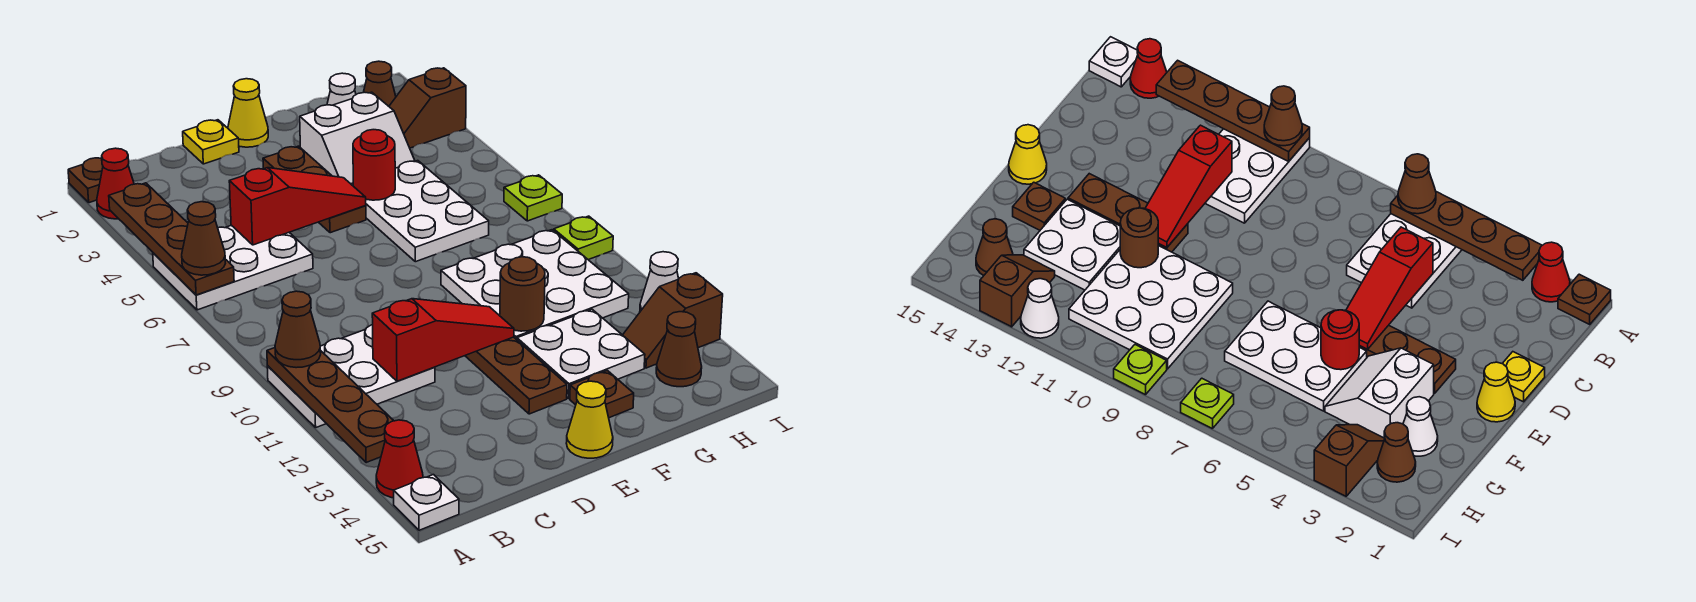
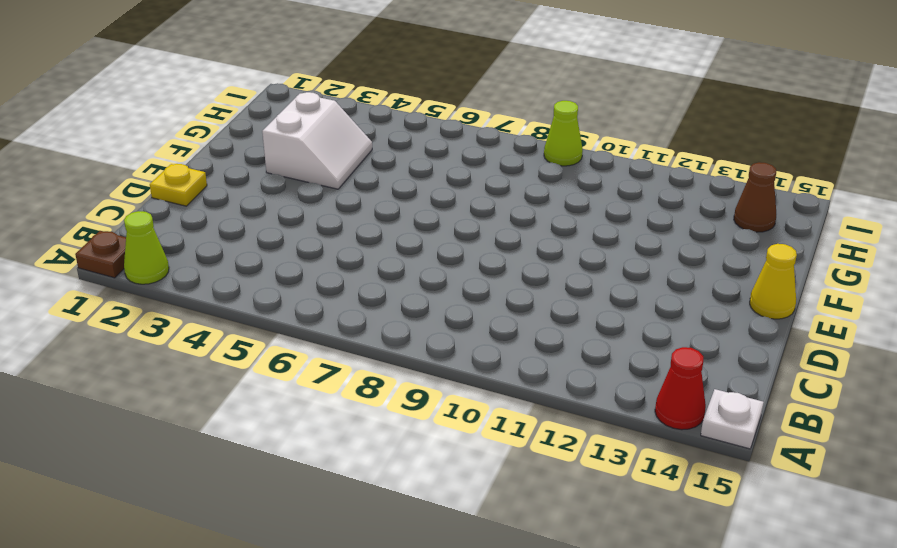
lime cone A2 level 1 -> red cone A2 level 1
lime cone I9 level 1 -> lime plate I9 level 1
none -> white plate A5:C6 level 1
none -> white plate A10:C11 level 1
none -> yellow cone E1 level 1
none -> brown plate E3:E5 level 1

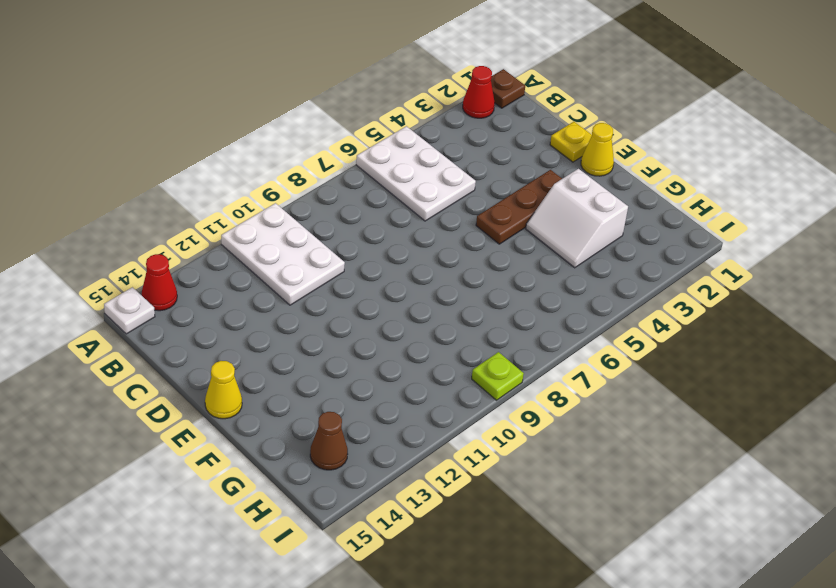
none -> brown plate E11:E13 level 1
none -> white plate F5:G7 level 1
none -> white plate F9:H11 level 1
none -> white plate F12:G13 level 1

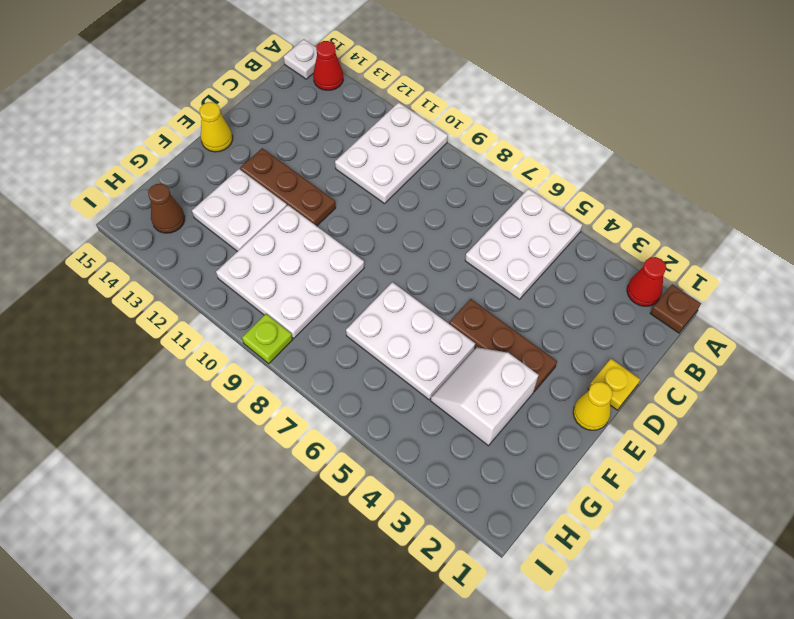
none -> brown plate F14 level 1
none -> white cone G2 level 1
none -> brown cone H2 level 1
none -> brown slope H3:I3 level 1 top I

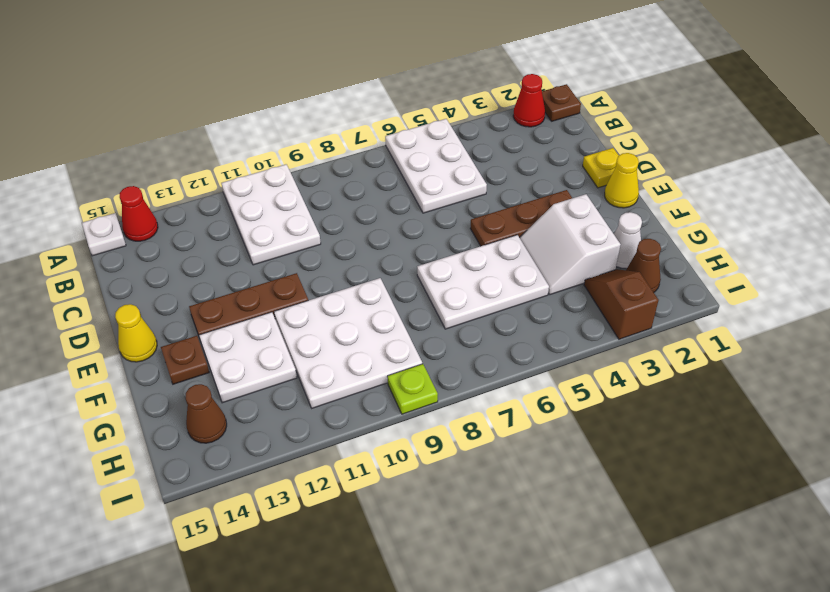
none -> brown slope H13:I13 level 1 top I
none -> lime plate I7 level 1
none -> white cone I12 level 1
none -> brown plate A3:A6 level 2

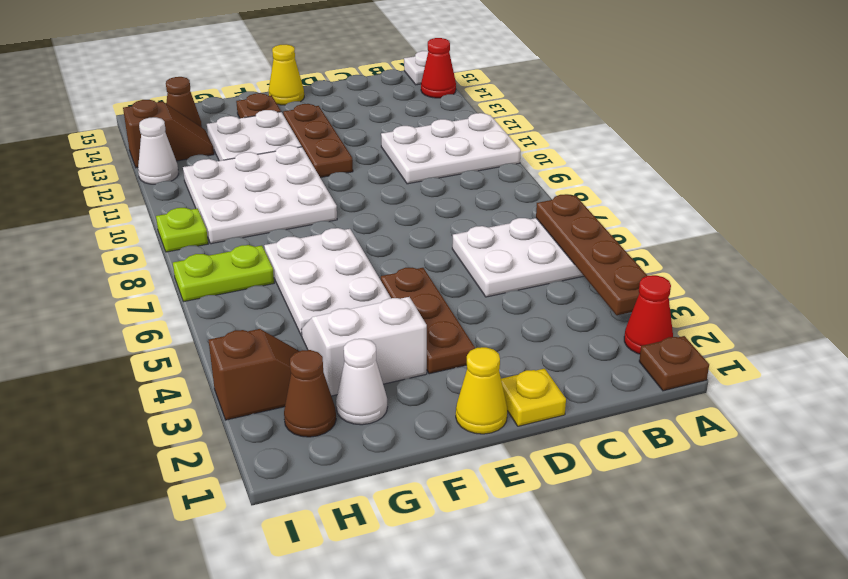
lime plate H7:I7 level 1 -> lime plate I7 level 1
none -> brown plate A10:A13 level 2
none -> red slope C5:E5 level 2 top C
none -> red slope C11:E11 level 2 top C
none -> red round brick F5 level 2

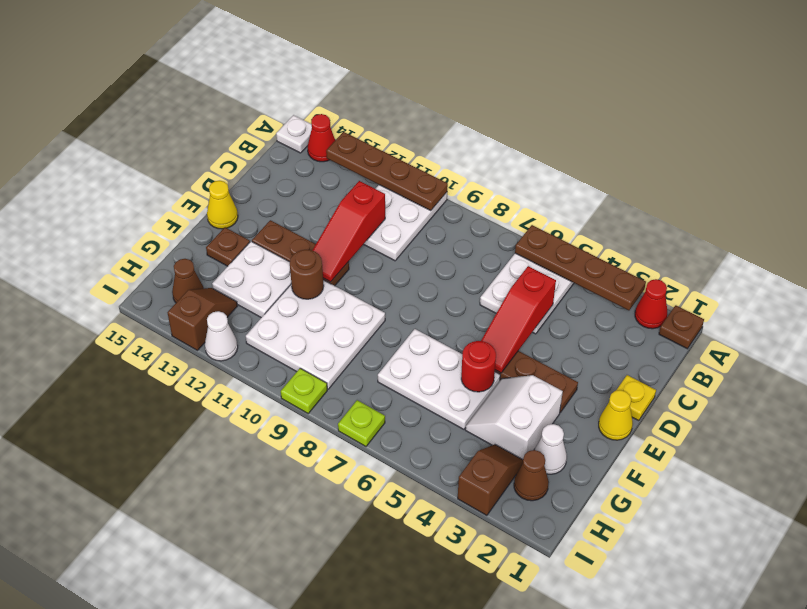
none -> brown cone A6 level 3
none -> brown cone A10 level 3

